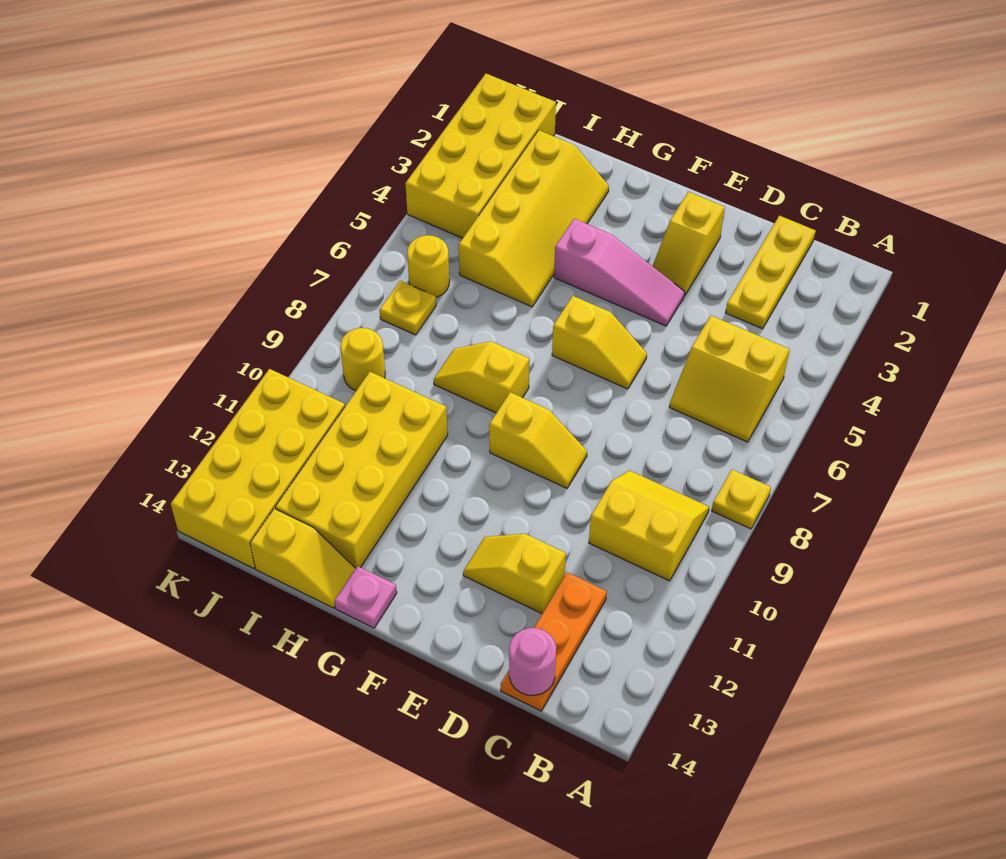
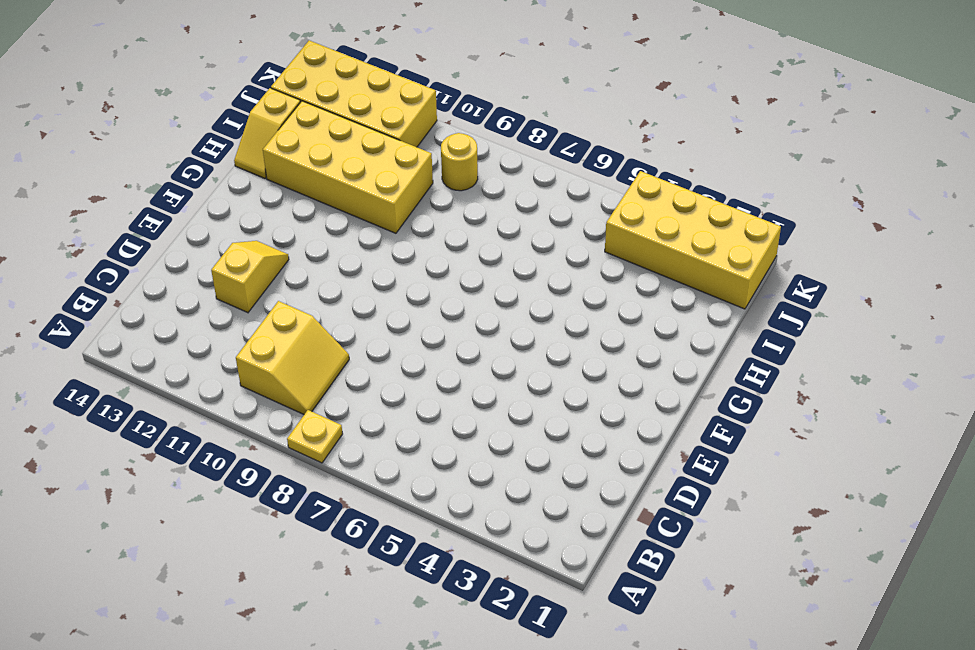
none -> yellow slope B5:C6 level 1 top 5
none -> yellow plate C1:C3 level 1
none -> orange plate C12:C14 level 1

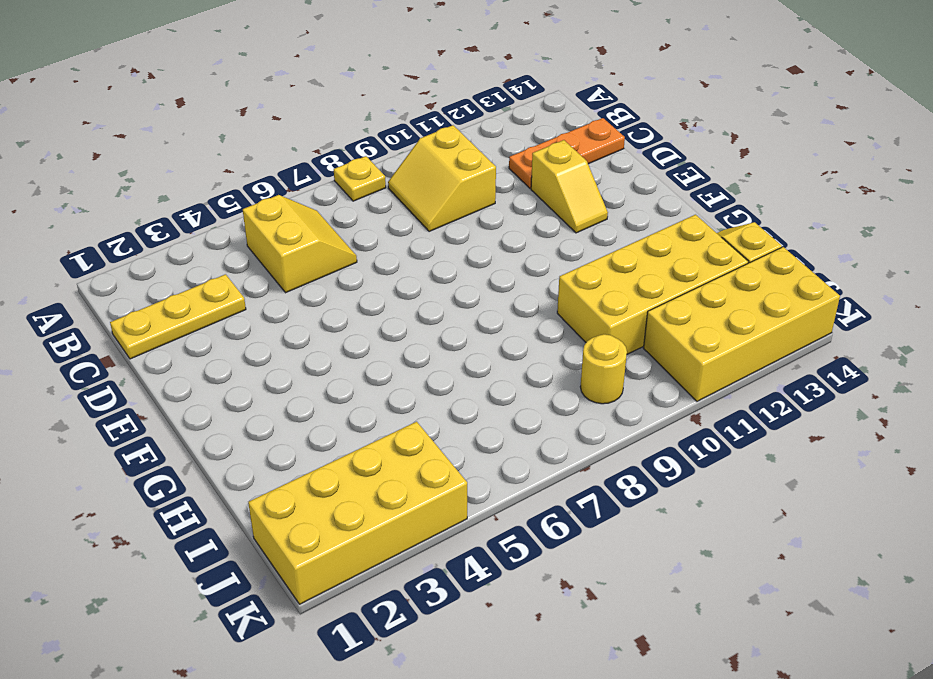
none -> yellow slope E2:E3 level 1 top 2
none -> pink slope E4:G4 level 1 top G
none -> yellow slope E6:F6 level 1 top F

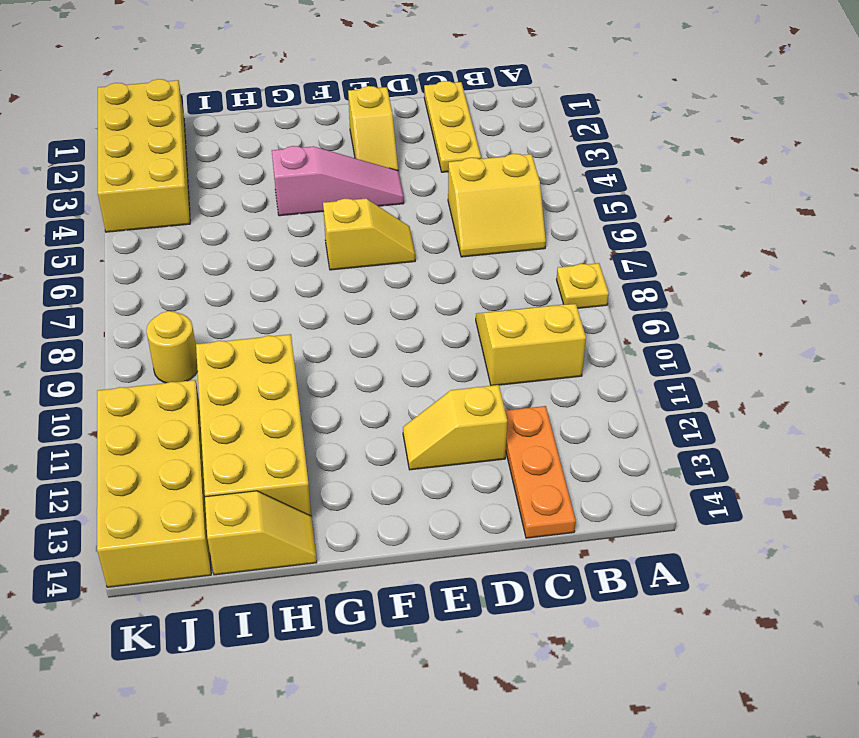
none -> yellow slope E9:F9 level 1 top F
none -> yellow slope G8:H8 level 1 top G
none -> pink plate G14 level 1

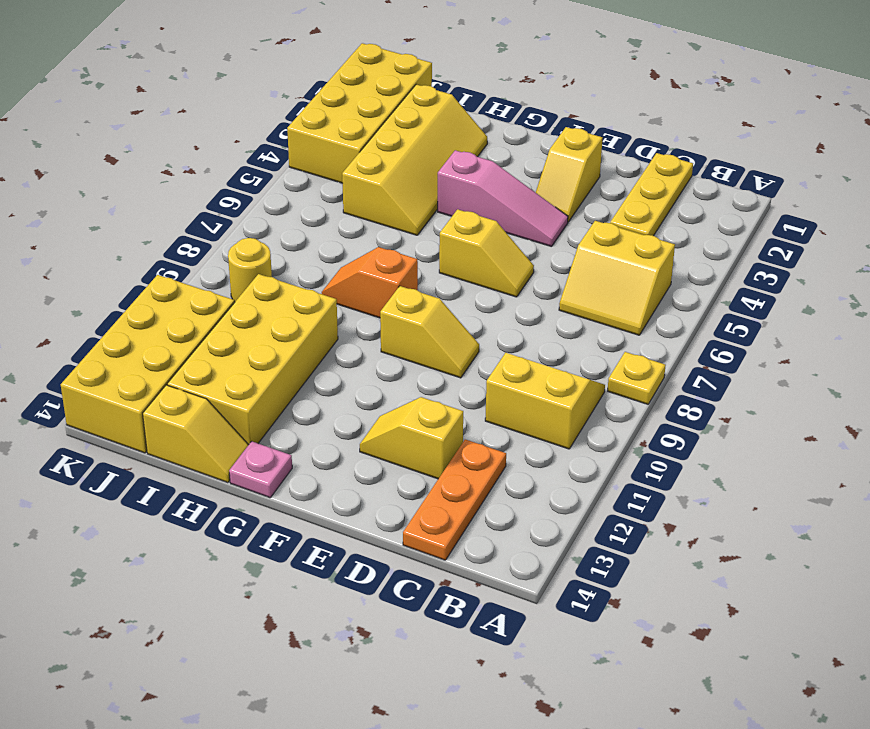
orange slope G8:H8 level 1 top G -> yellow slope G8:H8 level 1 top G
none -> yellow round brick J6 level 1
none -> yellow plate J7 level 1
none -> pink round brick C14 level 2

